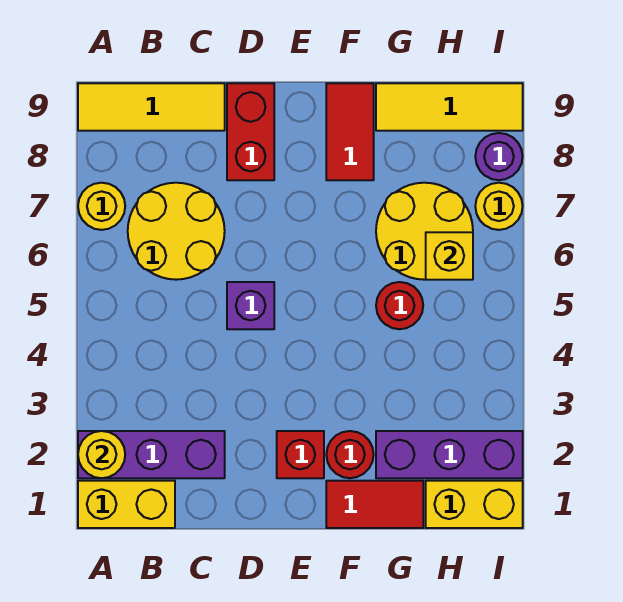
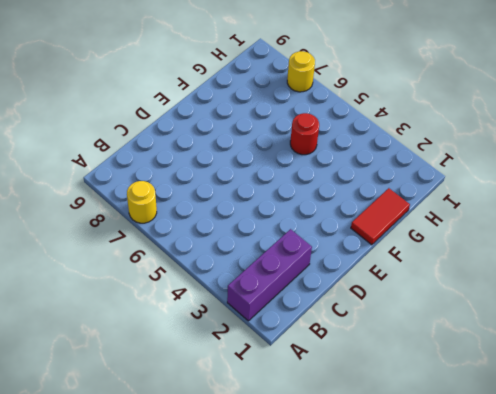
none -> yellow brick A1:B1 level 1
none -> yellow tile A9:C9 level 1
none -> yellow round brick B6:C7 level 1

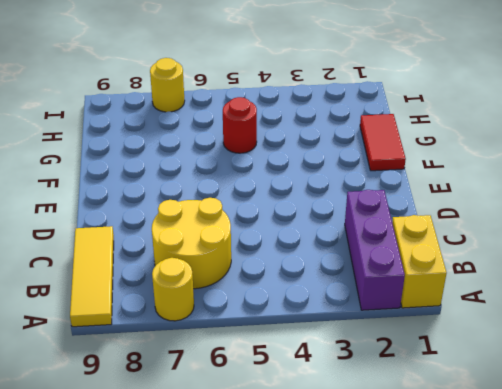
none -> purple brick D5 level 1
none -> red brick D8:D9 level 1
none -> red brick E2 level 1

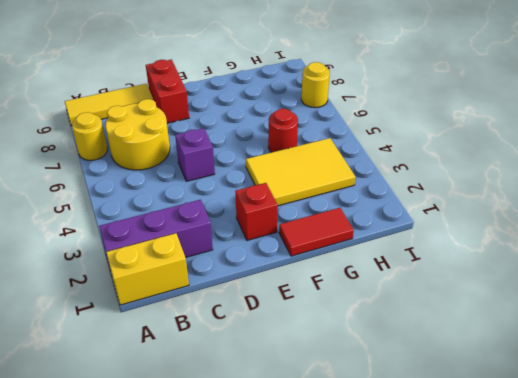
yellow tile F3:H4 level 1 -> none
none -> red round brick F2 level 1
none -> red tile F8:F9 level 1
none -> purple brick G2:I2 level 1

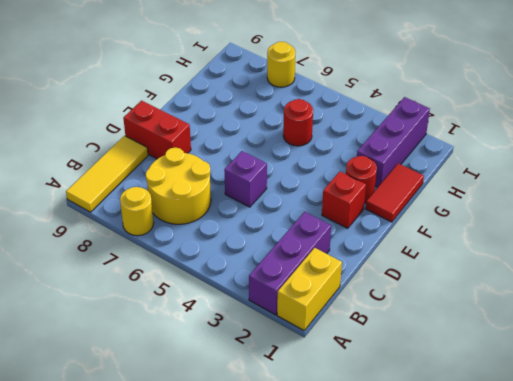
none -> red tile F8:F9 level 1
none -> yellow round brick G6:H7 level 1
none -> yellow tile G9:I9 level 1

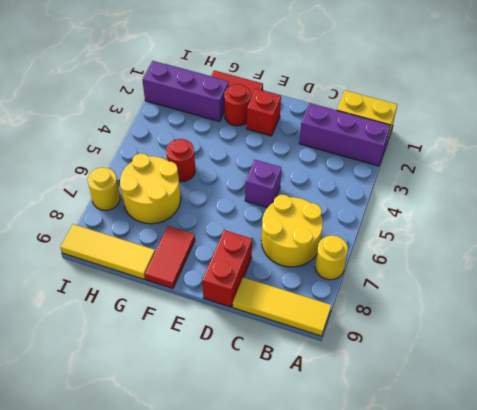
none -> yellow brick H1:I1 level 1
none -> purple round brick I8 level 1
none -> yellow round brick A2 level 2

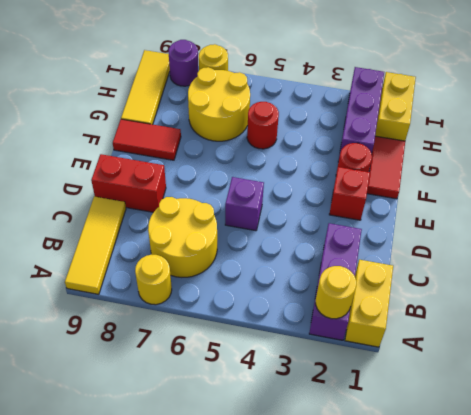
none -> yellow brick H6 level 2

